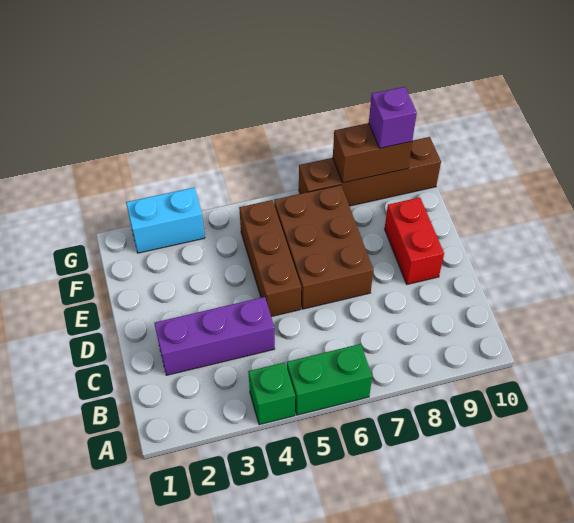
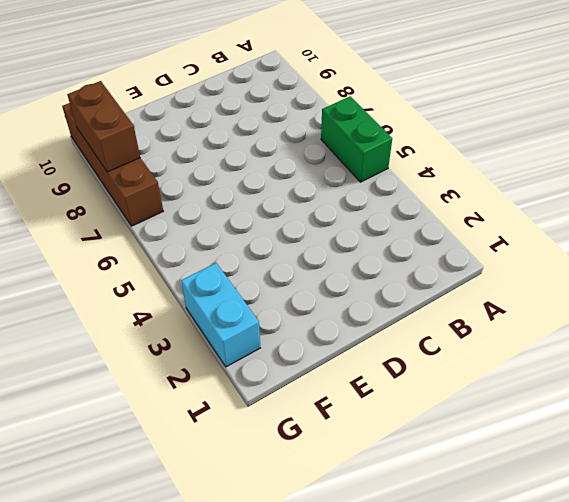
none -> green brick A4 level 1
none -> purple brick C2:C4 level 1

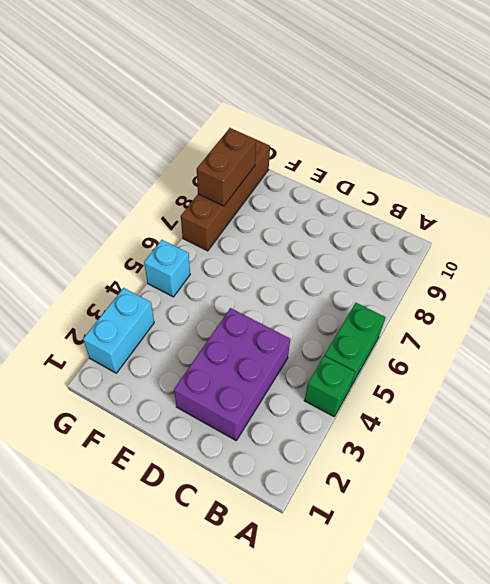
purple brick C2:D4 level 1 -> purple brick C2:C4 level 1
cyan brick G5 level 1 -> none
none -> brown brick D5:F5 level 1
none -> brown brick D6:F7 level 1

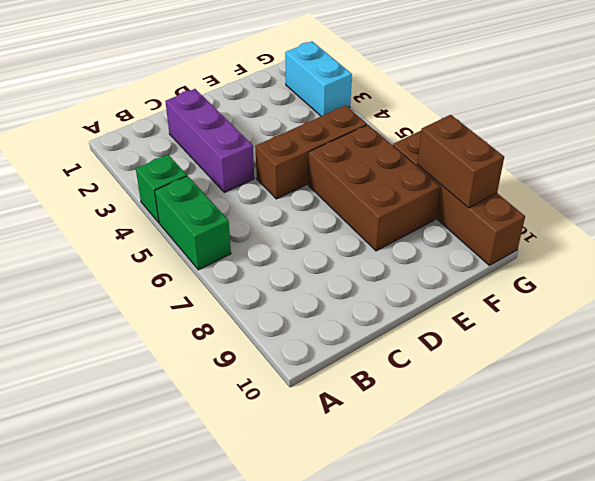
brown brick E6:F8 level 1 -> brown brick D6:F7 level 1
none -> red brick D9:E9 level 1
none -> purple brick G9 level 3

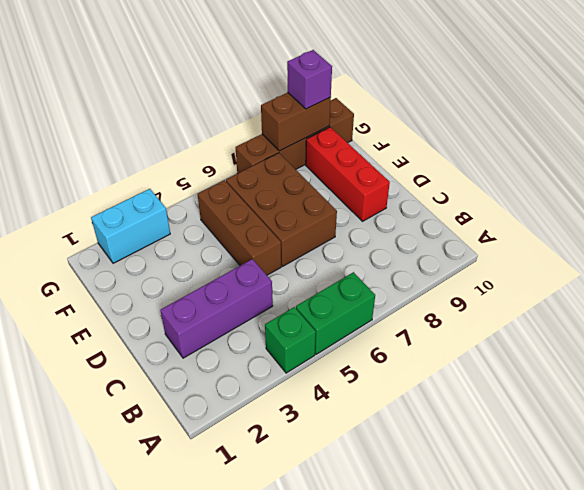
red brick D9:F9 level 1 -> red brick D9:E9 level 1

